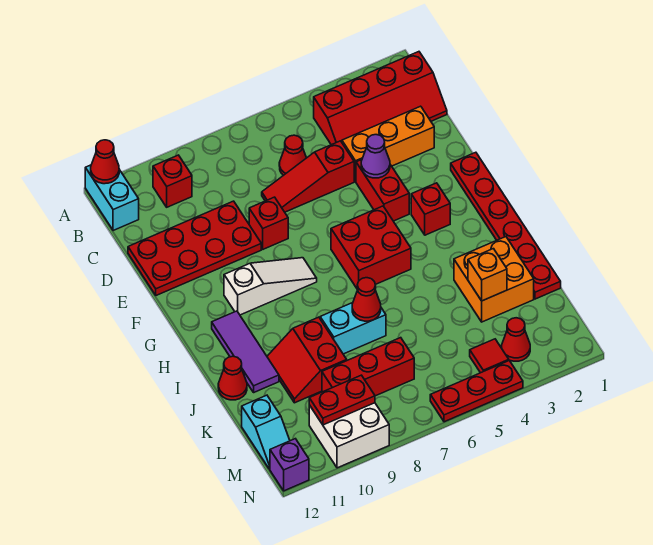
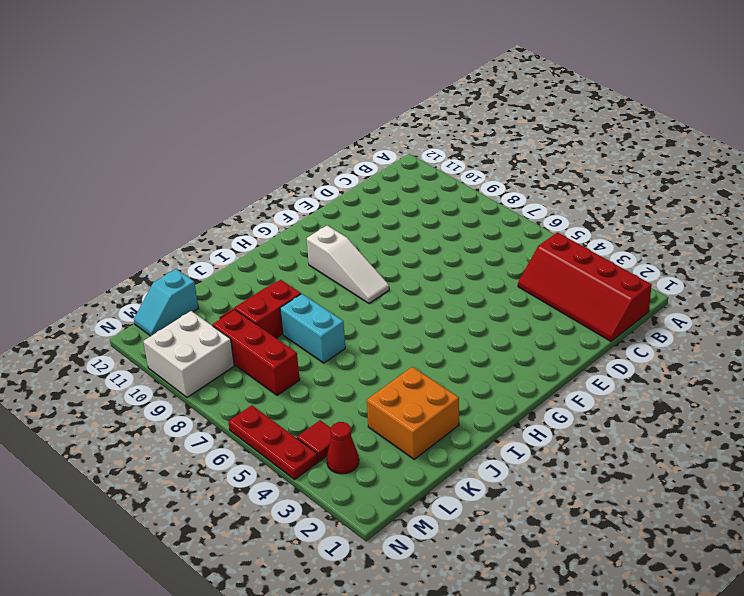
none -> cyan brick A12:B12 level 1
none -> red brick B10 level 1
none -> red cone C6 level 1
none -> orange brick D2:D4 level 1

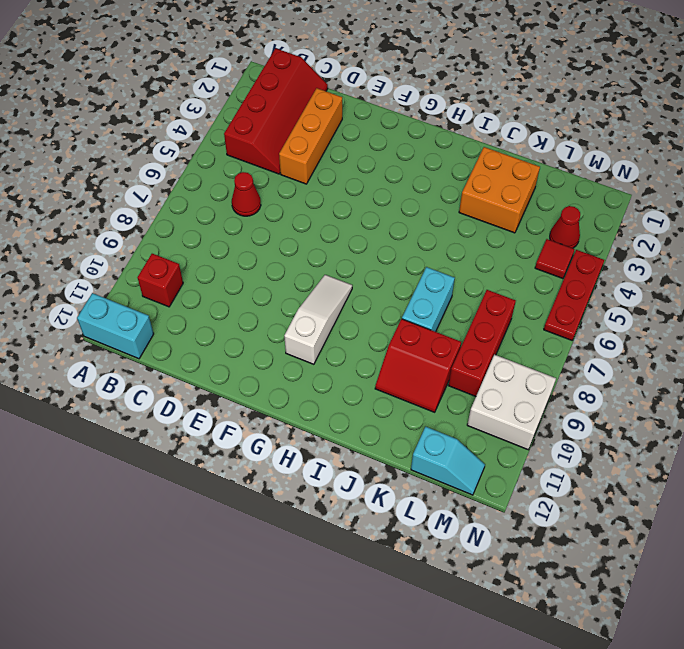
none -> red slope D5:D7 level 1 top 5
none -> red plate D9:E12 level 1
none -> red brick E4:F4 level 1
none -> red brick E8 level 1

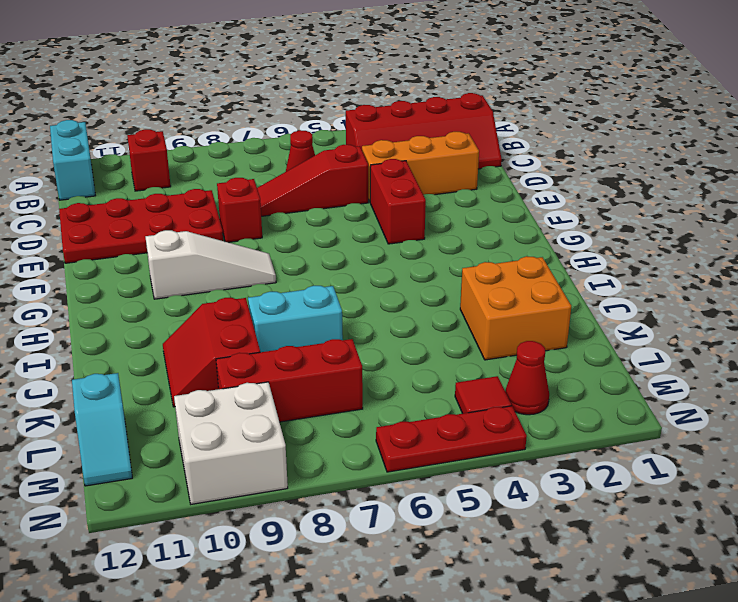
none -> red plate F1:K1 level 1
none -> red brick G3 level 1
none -> red brick G5:H6 level 1
none -> purple tile H11:J11 level 1

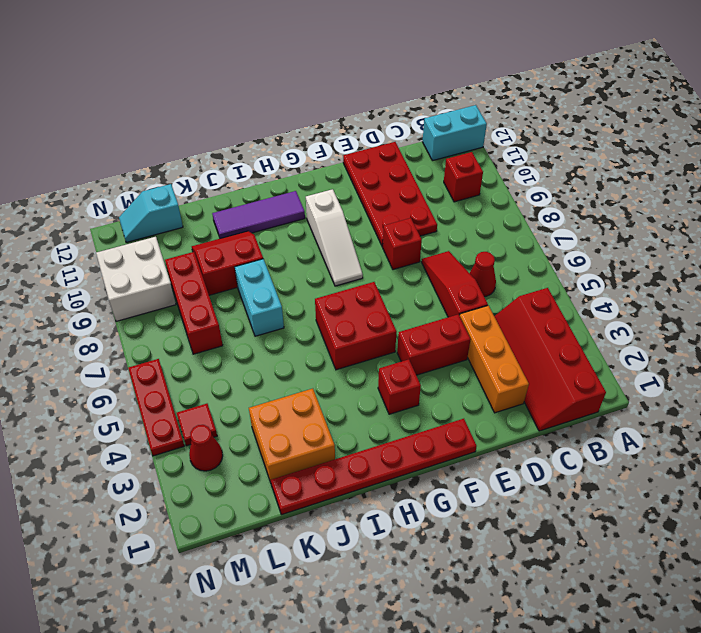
none -> red cone J12 level 1
none -> purple brick N12 level 1
none -> red cone A12 level 2
none -> purple cone E4 level 2

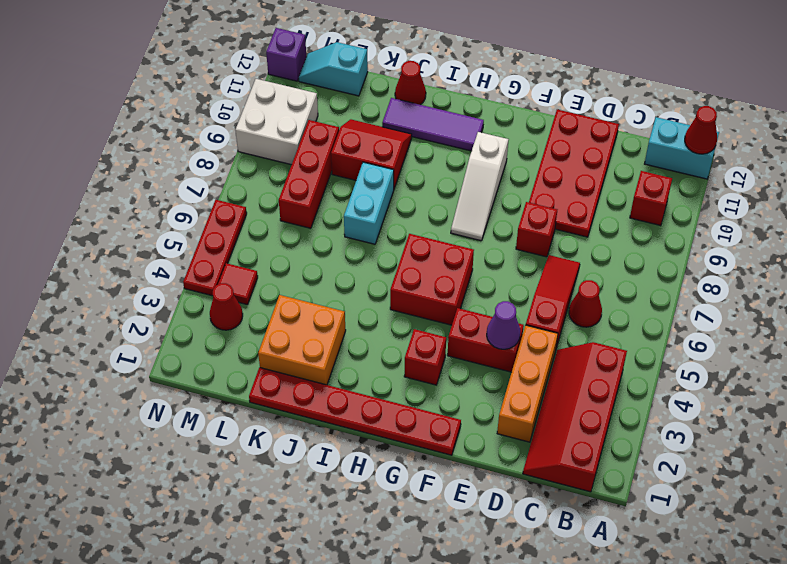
none -> red cone J7 level 2
none -> orange brick K3 level 2
none -> red plate M9:M10 level 2

